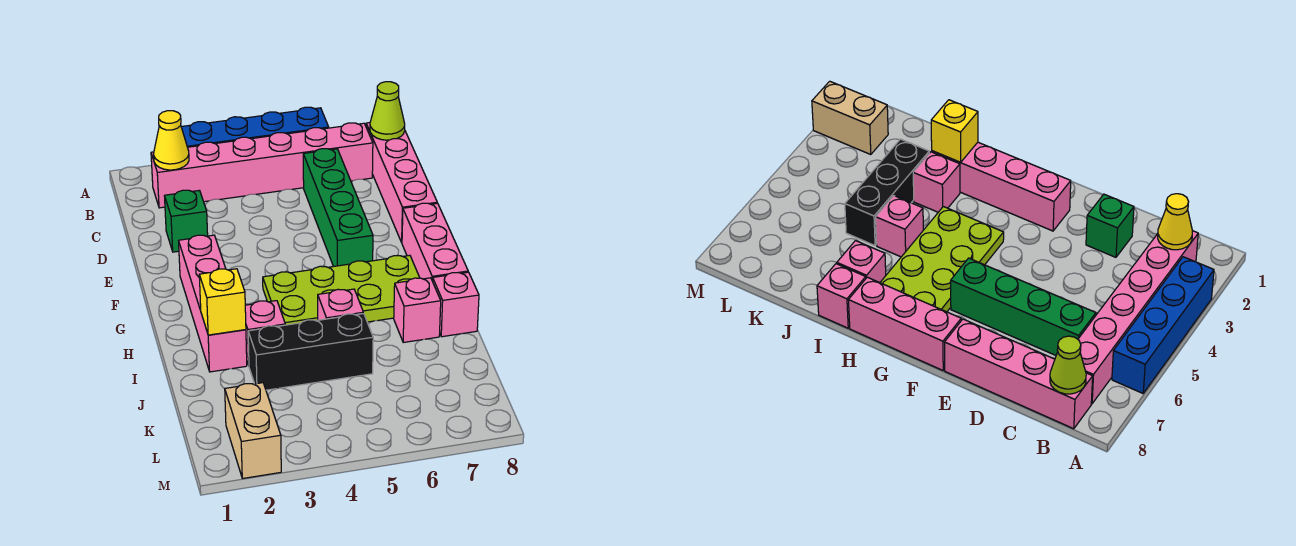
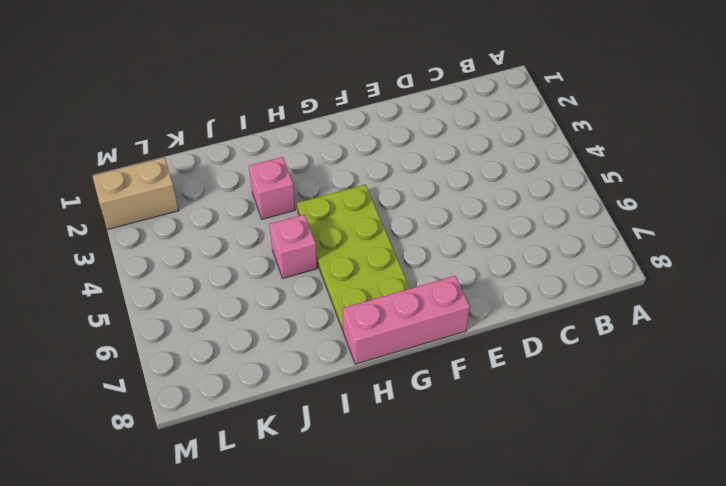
none -> blue brick A3:A6 level 1
none -> pink brick B2:B7 level 1
none -> pink brick B8:E8 level 1

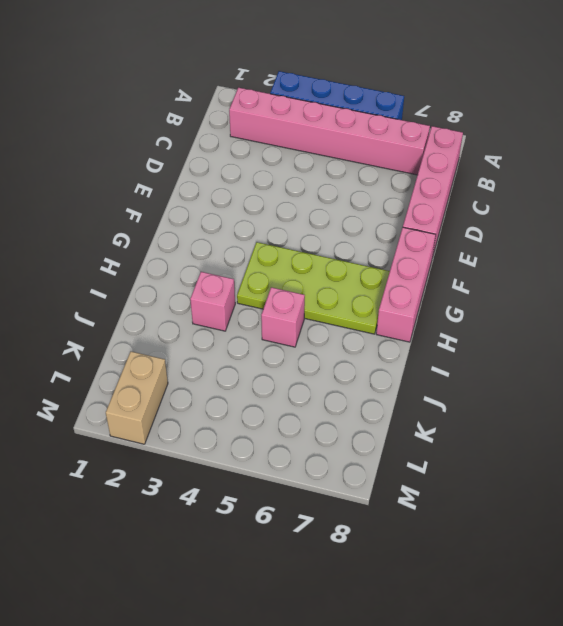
none -> green brick C6:F6 level 1
none -> green brick D2 level 1
none -> pink brick F2:I2 level 1

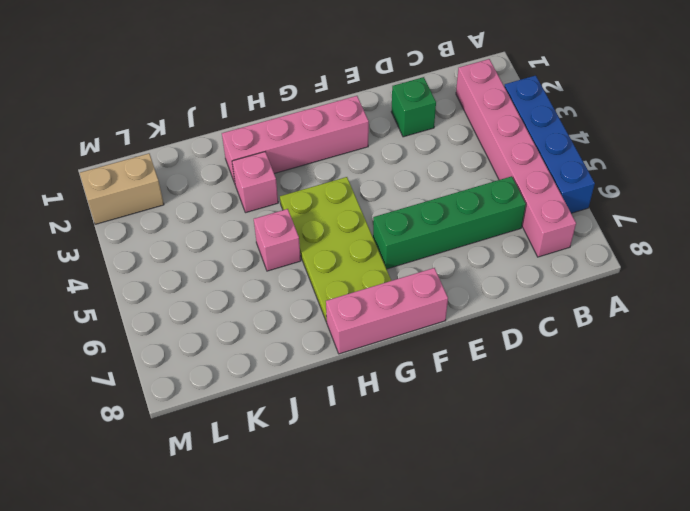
none -> pink brick B8:E8 level 1
none -> pink brick I7 level 1
none -> pink brick I8 level 1

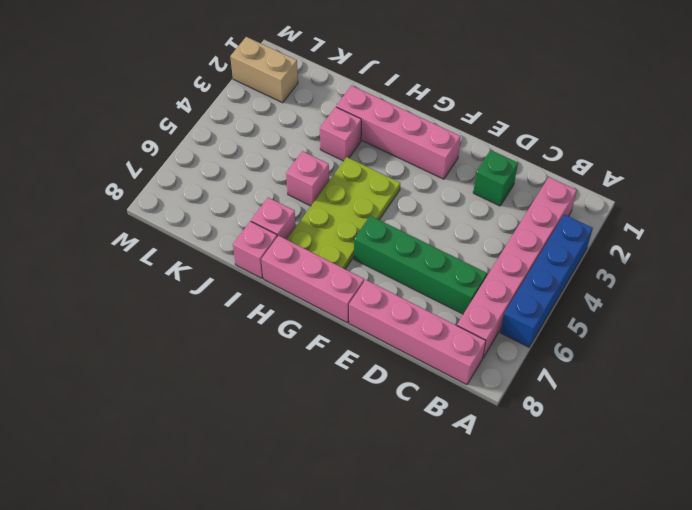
none -> black brick J3:J5 level 1
none -> yellow cone B2 level 2
none -> lime cone B8 level 2

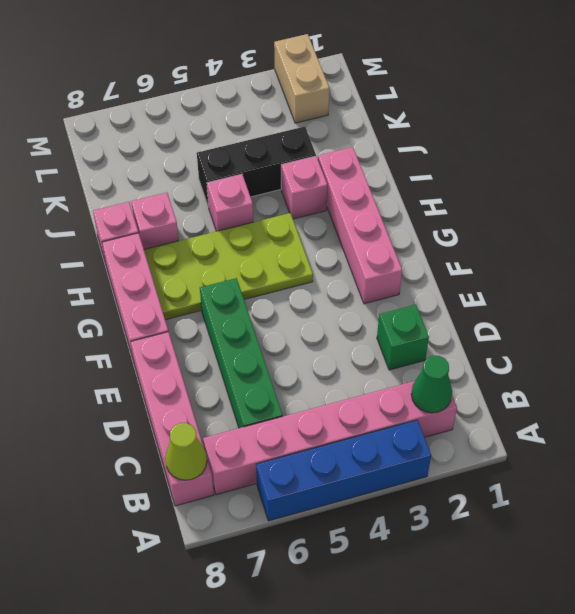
green cone B2 level 2 -> yellow cone B2 level 2
none -> yellow brick I2 level 2

